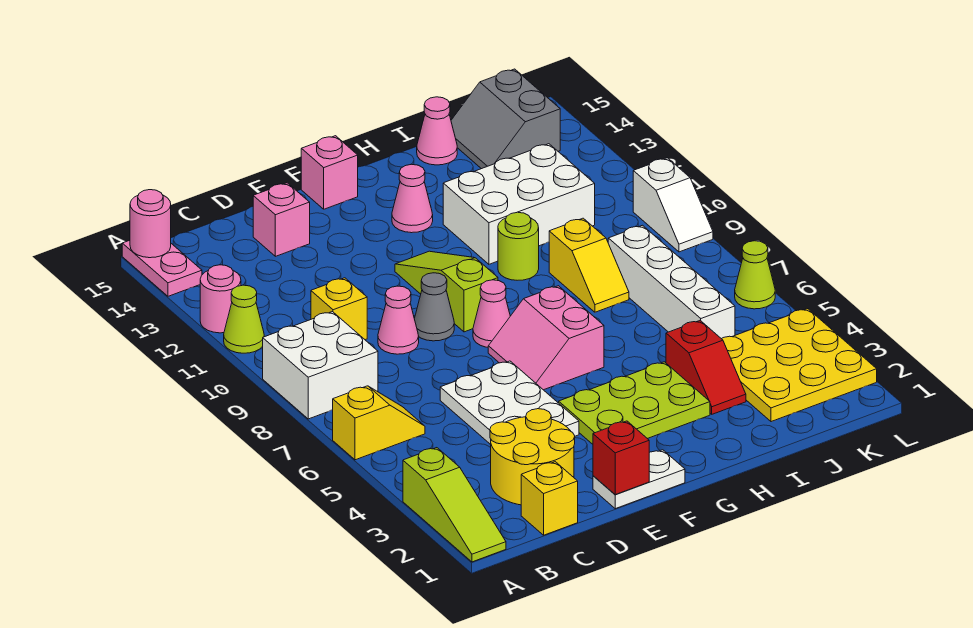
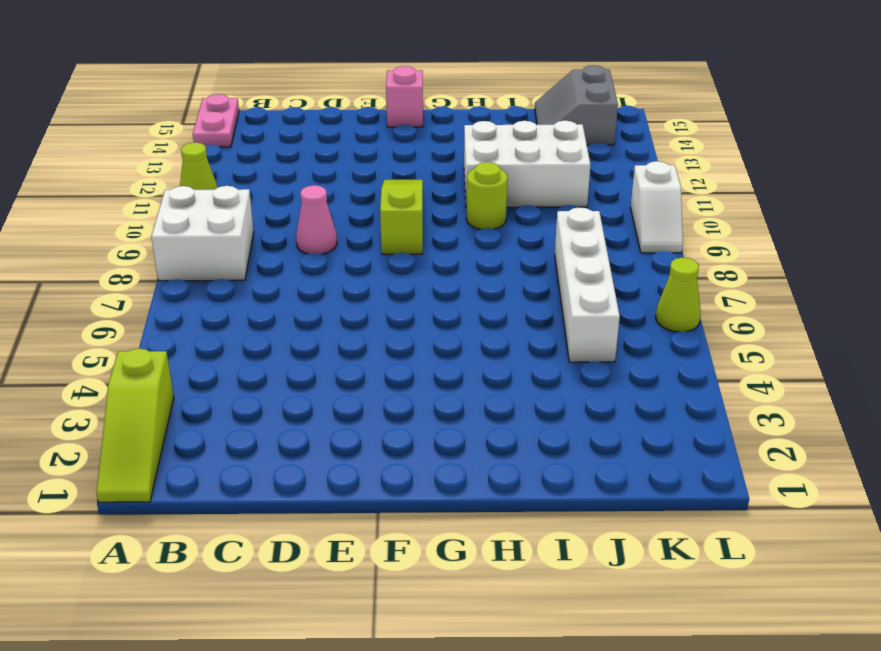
none -> yellow slope A6:B6 level 1 top A
none -> pink round brick A12 level 1
none -> yellow brick C1 level 1
none -> yellow round brick C2:D3 level 1

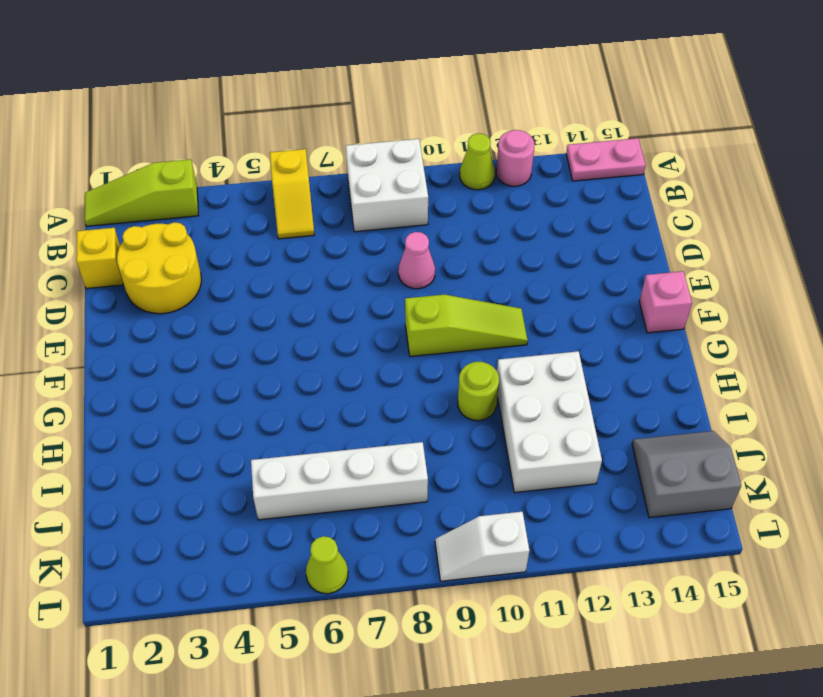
none -> yellow brick C10 level 1
none -> white plate D4:E6 level 1
none -> pink brick D14 level 1
none -> white plate E1:F1 level 1

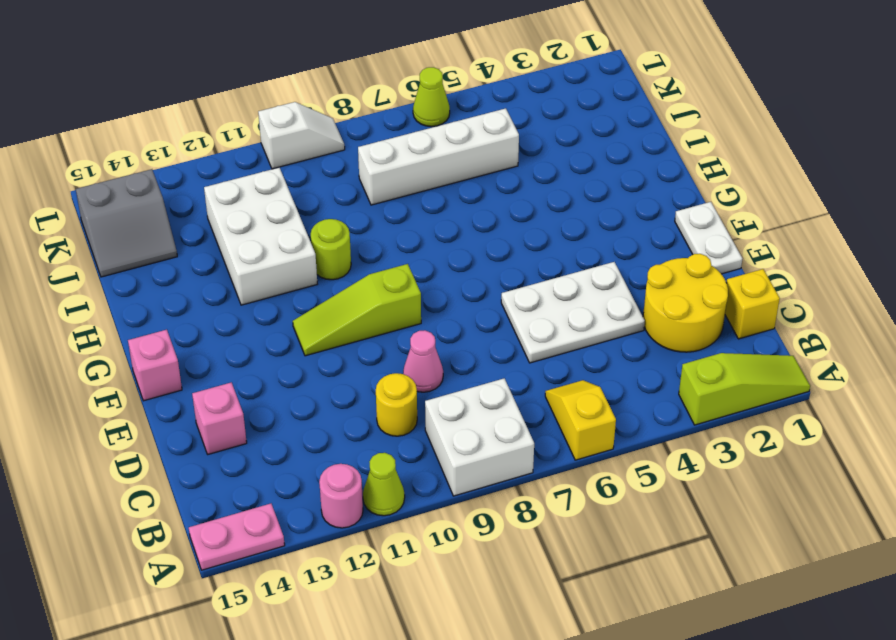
yellow round brick C10 level 1 -> yellow brick C10 level 1
none -> grey cone E9 level 1
none -> lime plate F3:H4 level 1
none -> pink slope F6:G7 level 1 top G
none -> pink cone F8 level 1

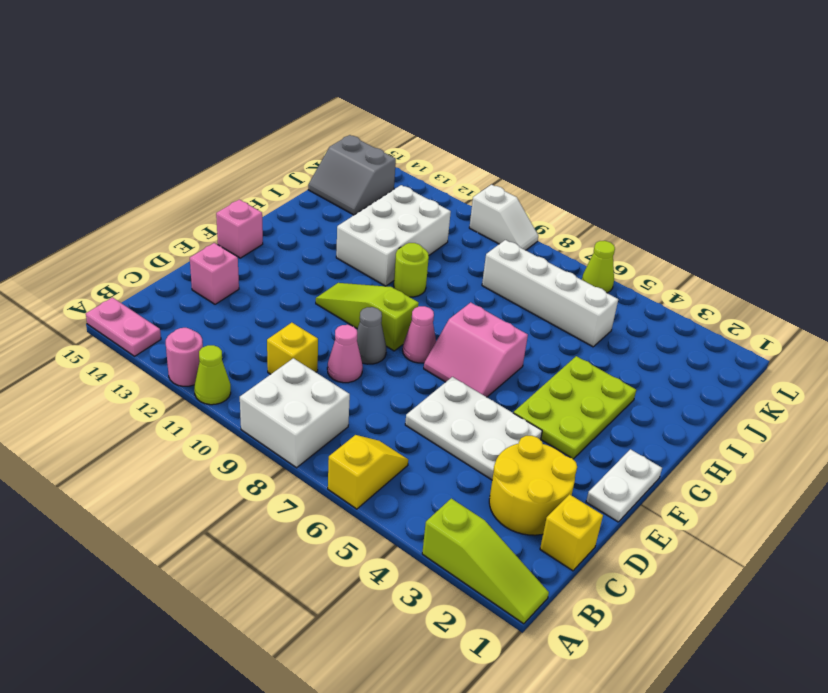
none -> pink cone G13 level 1
none -> red slope I3:I4 level 1 top 4
none -> yellow slope I8:I9 level 1 top 9
none -> pink cone I15 level 1

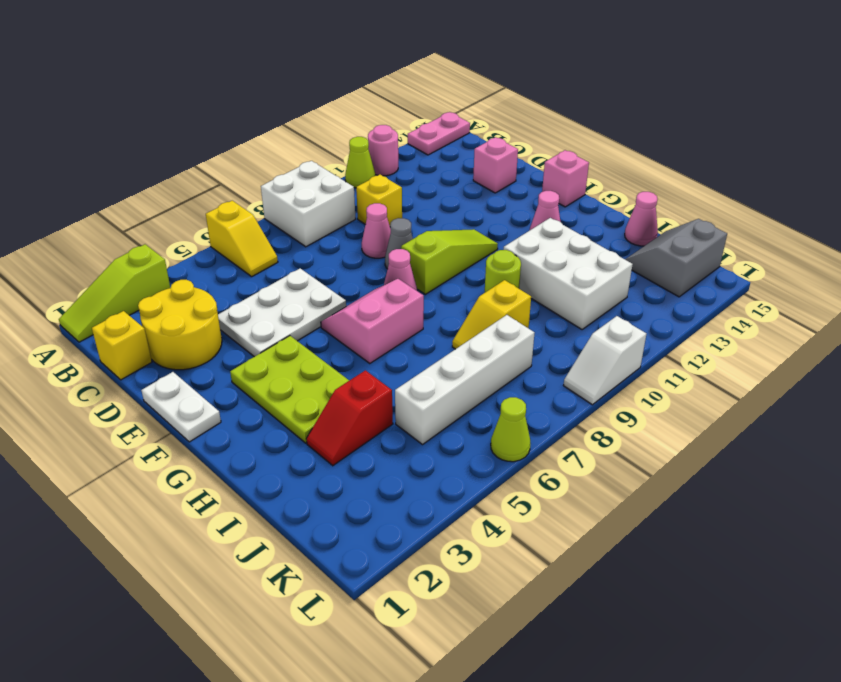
none -> yellow plate J2:L4 level 1
none -> pink round brick A15 level 2
none -> red brick E1 level 2

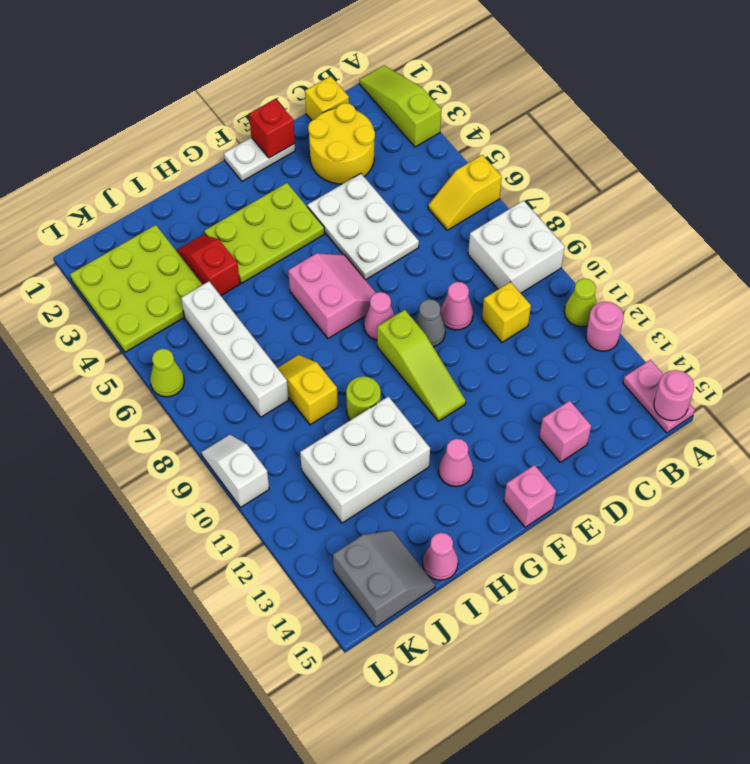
lime plate J2:L4 level 1 -> yellow plate J2:L4 level 1

